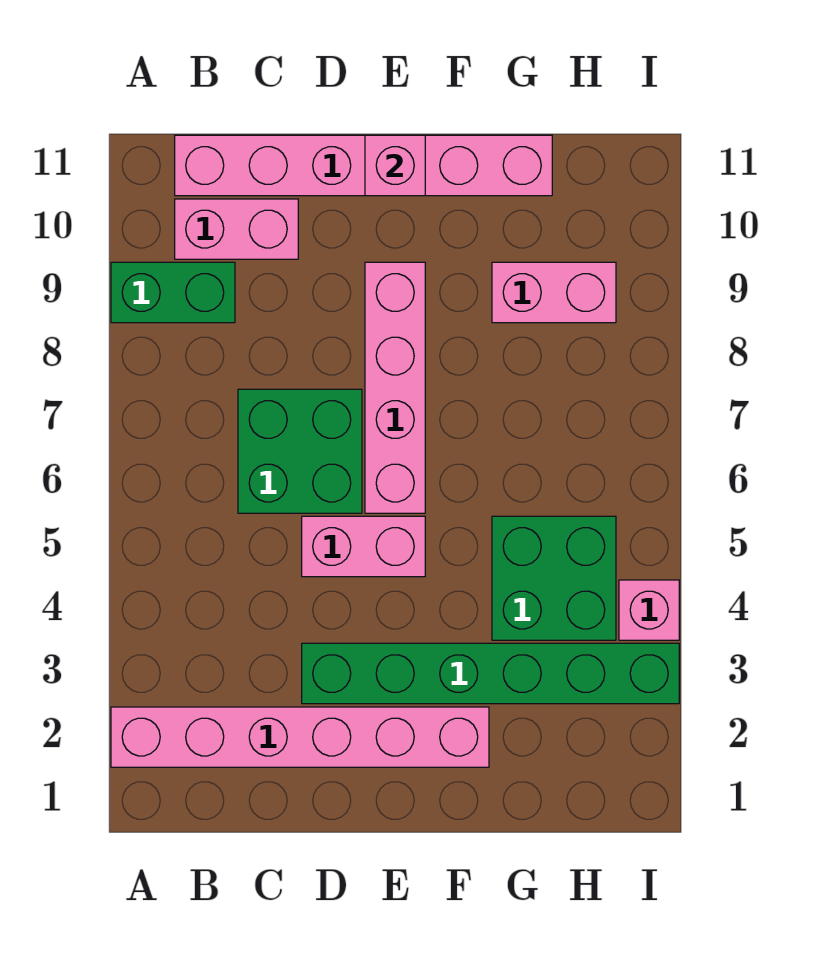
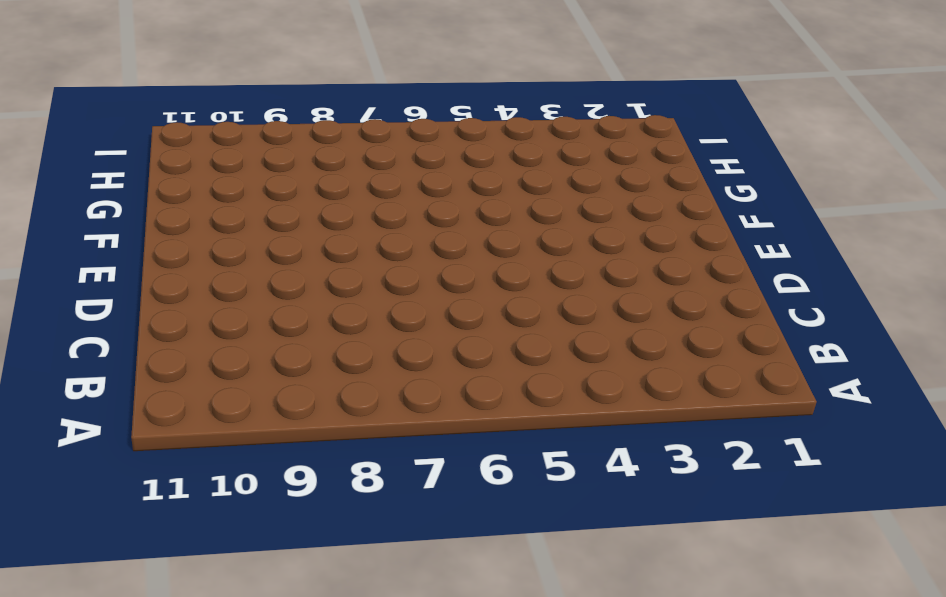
none -> pink brick A2:F2 level 1
none -> green brick A9:B9 level 1
none -> pink brick B10:C10 level 1

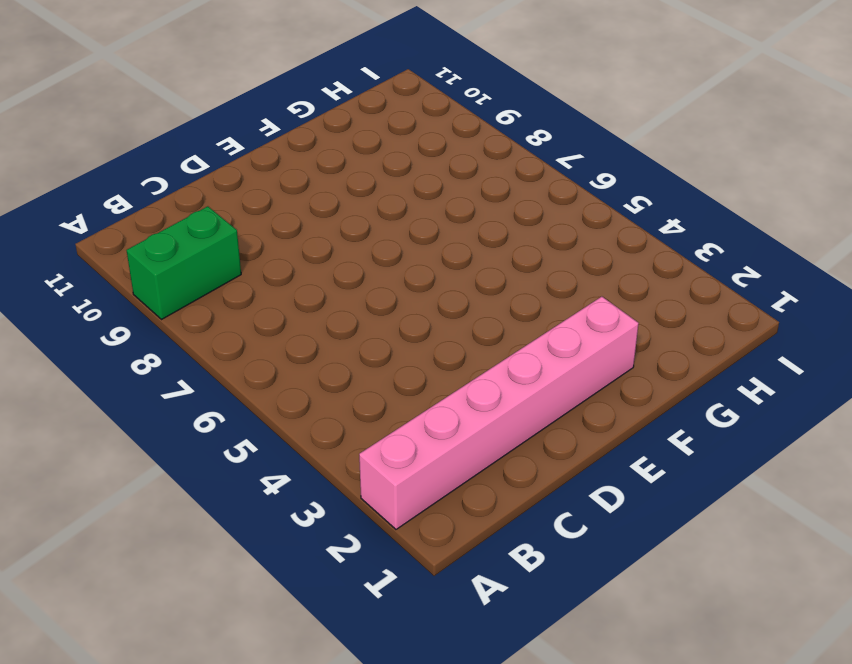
none -> pink brick B10:C10 level 1
none -> pink brick B11:G11 level 1
none -> green brick C6:D7 level 1

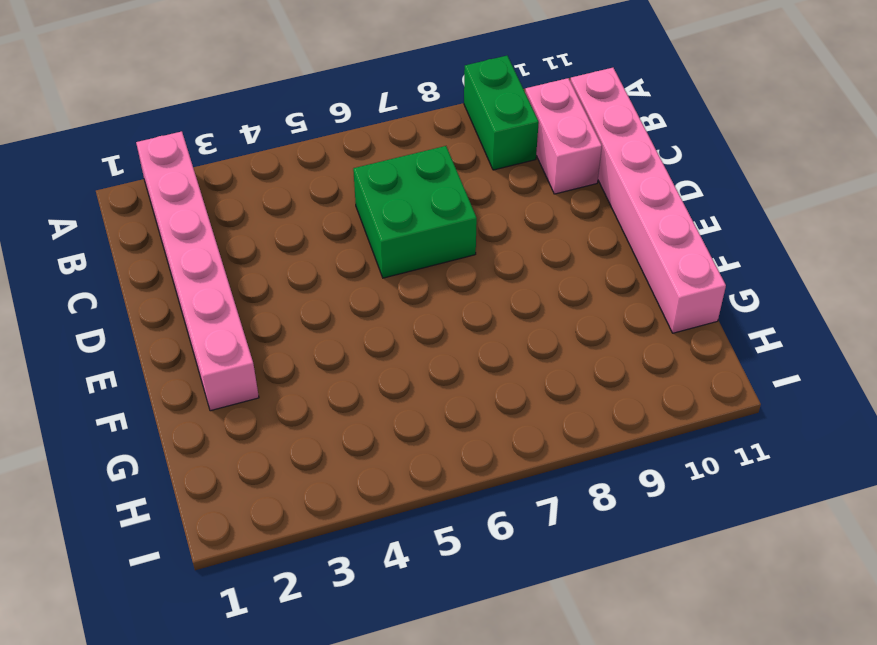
none -> green brick D3:I3 level 1
none -> pink brick D5:E5 level 1
none -> pink brick E6:E9 level 1

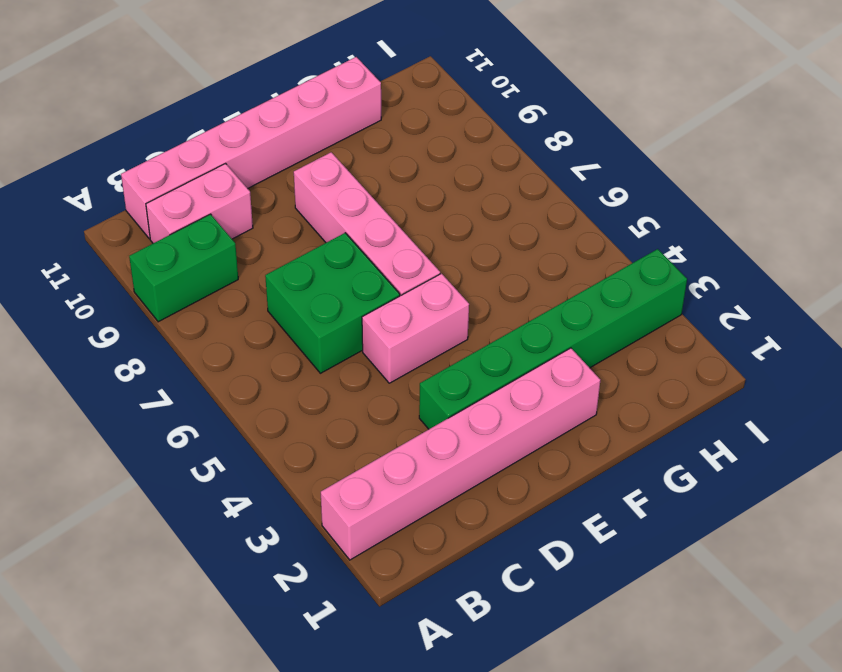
none -> green brick G4:H5 level 1
none -> pink brick G9:H9 level 1
none -> pink brick I4 level 1

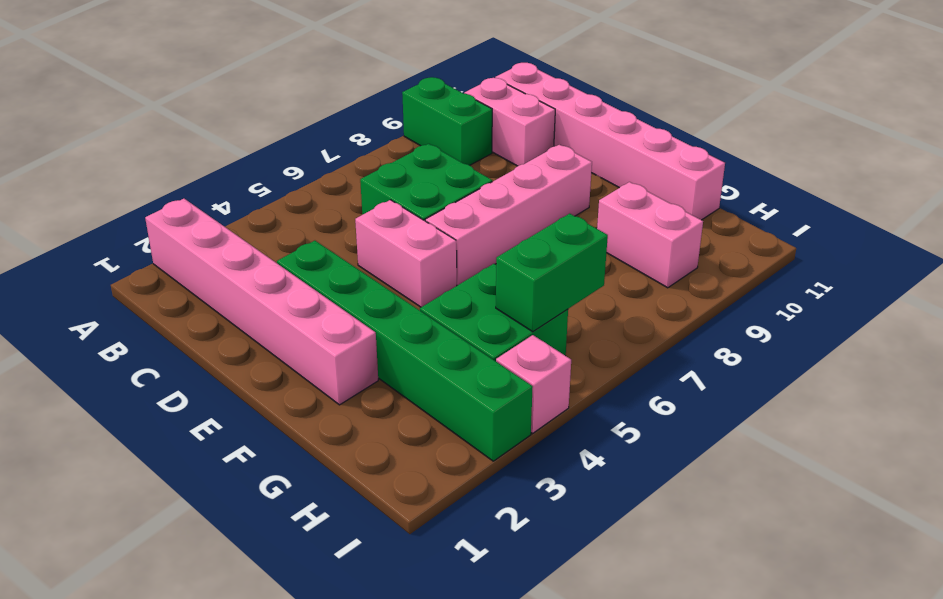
green brick H5:H6 level 2 -> none
none -> pink brick E11 level 2

